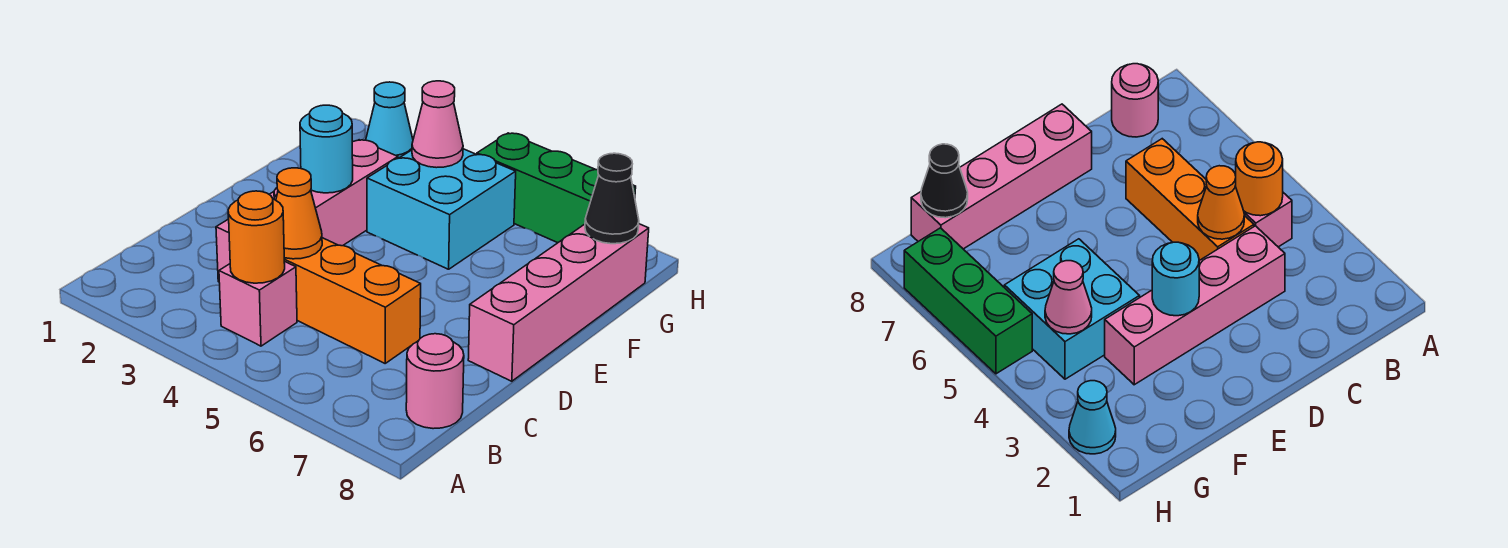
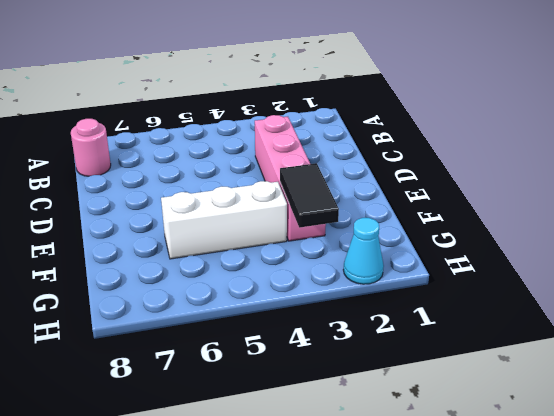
black tile F3:G3 level 2 -> none
white brick F4:F6 level 1 -> cyan brick F4:G5 level 1
none -> pink brick B4 level 1
none -> orange brick C4:C6 level 1
none -> pink brick D8:G8 level 1

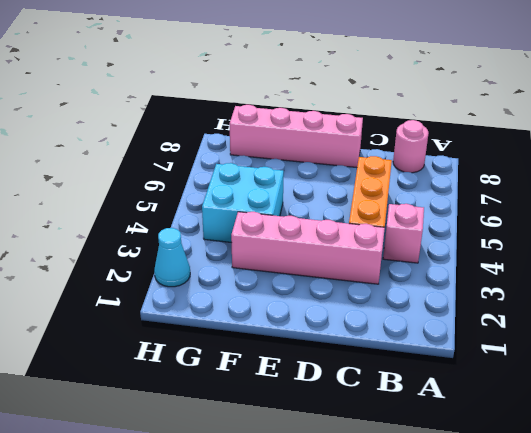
none -> green brick H5:H7 level 1
none -> orange round brick B4 level 2
none -> orange cone C4 level 2

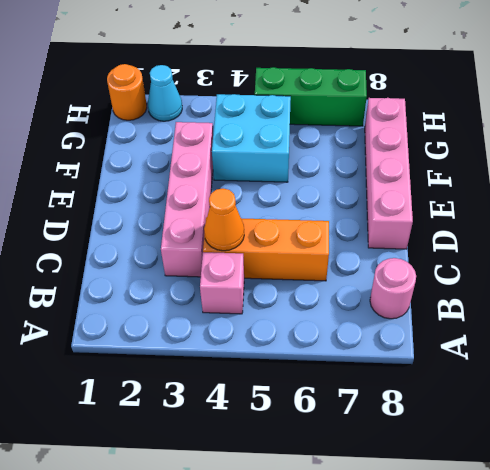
orange round brick H1 level 1 -> orange round brick B4 level 2
none -> cyan round brick E3 level 2
none -> pink cone G4 level 2
none -> black cone G8 level 2

